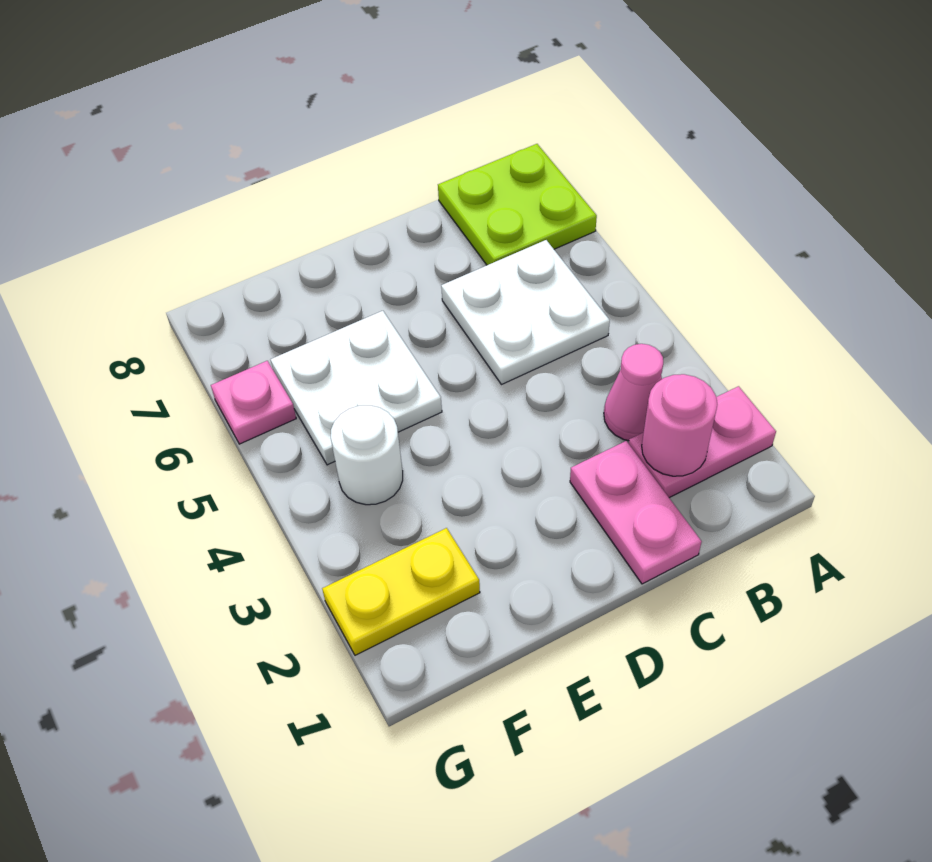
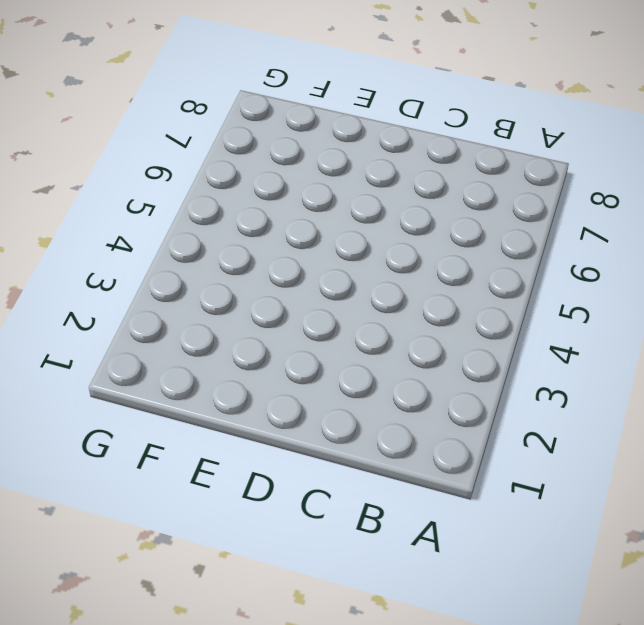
none -> pink plate A2:B2 level 1
none -> lime plate A7:B8 level 1

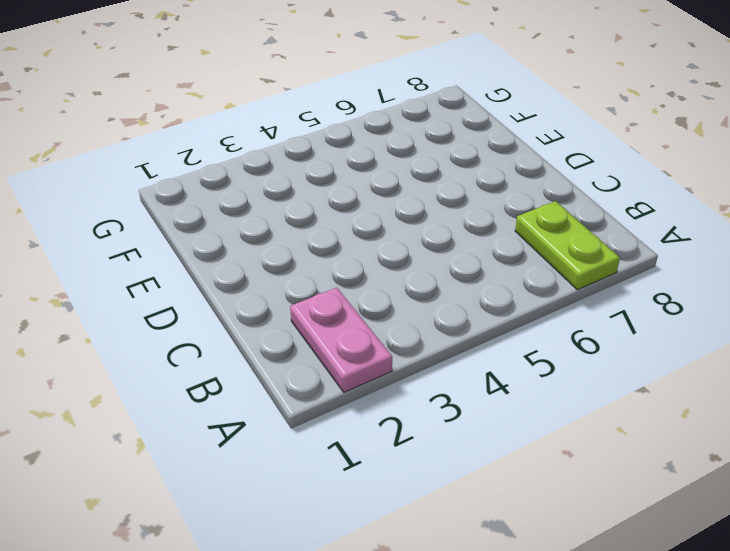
lime plate A7:B7 level 1 -> lime plate A7:B8 level 1
none -> pink cone B3 level 1
none -> white plate B5:C6 level 1

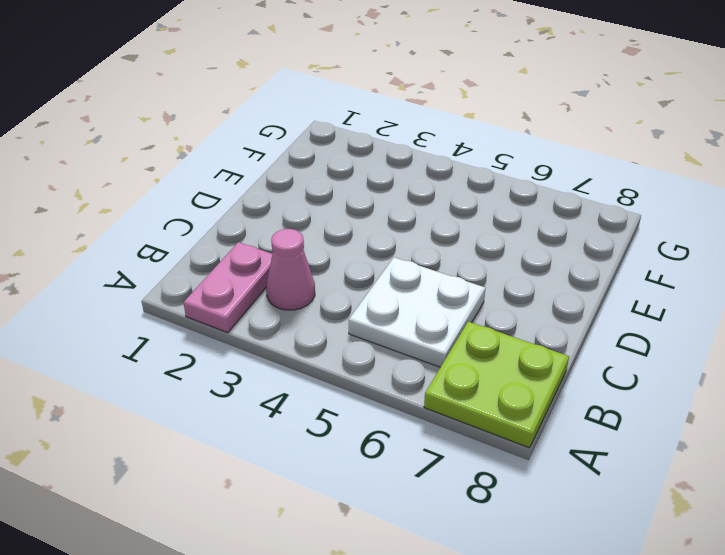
none -> pink plate C1:C2 level 1
none -> white plate E5:F6 level 1

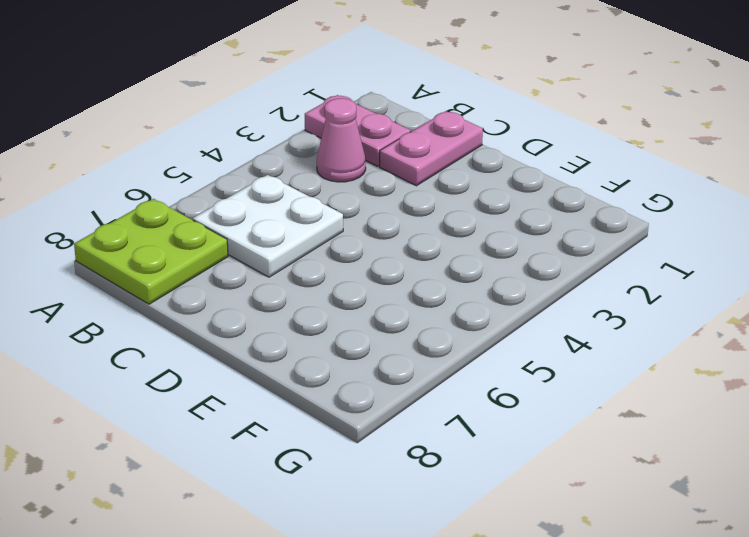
none -> white plate E5:F6 level 1
none -> yellow plate F2:G2 level 1

